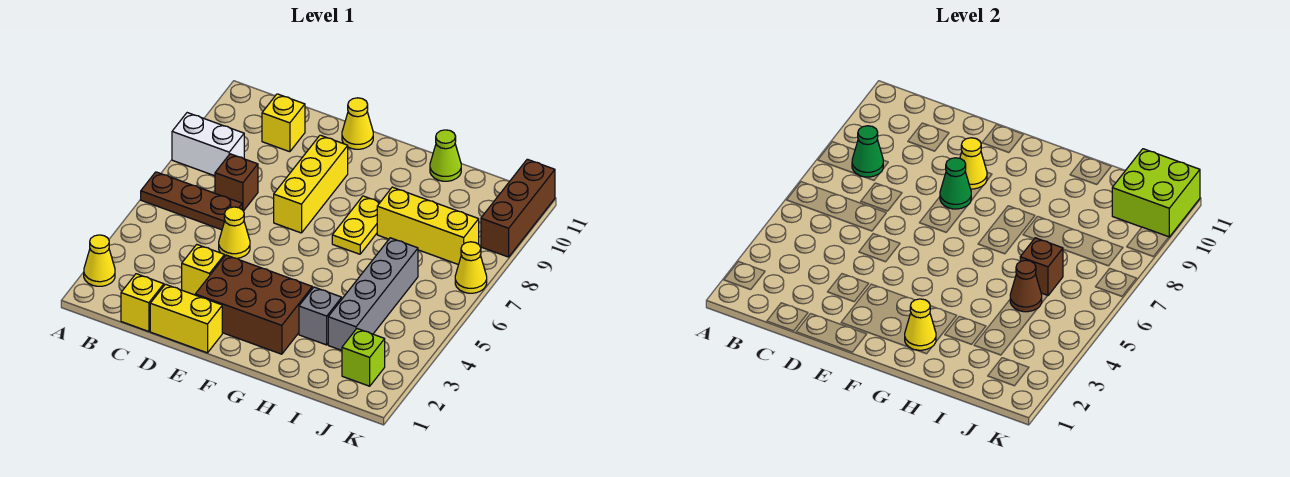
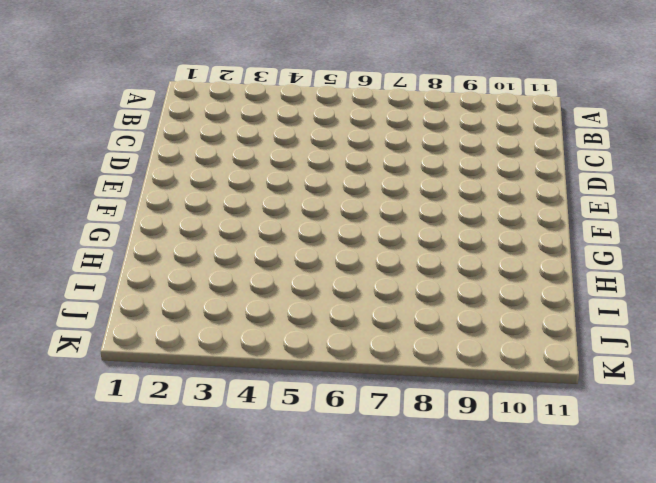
none -> yellow cone A2 level 1
none -> brown plate A6:C6 level 1
none -> white brick A8:B8 level 1

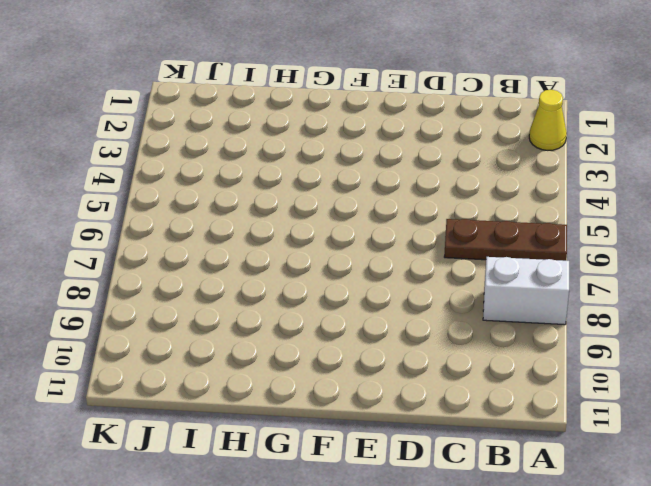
none -> yellow brick C1 level 1
none -> brown brick C7 level 1
none -> yellow brick C10 level 1

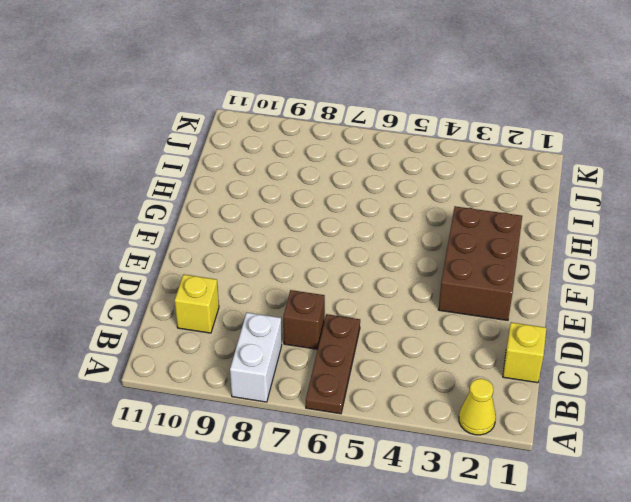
none -> yellow brick D1:E1 level 1
none -> yellow brick D3 level 1
none -> yellow cone D5 level 1

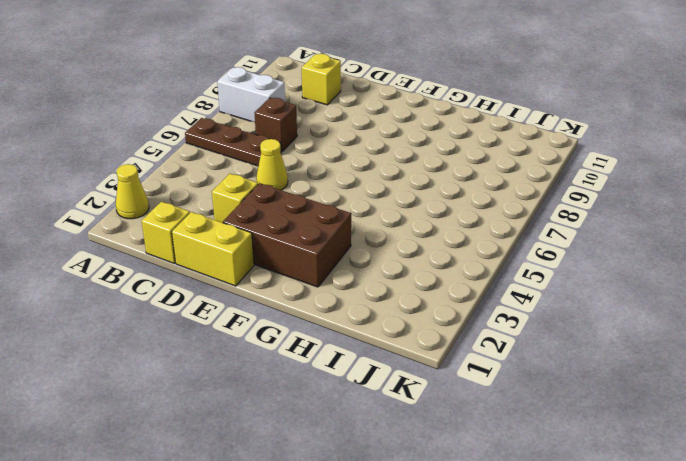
none -> yellow brick E7:E9 level 1
none -> yellow cone E11 level 1
none -> yellow plate G7:G8 level 1

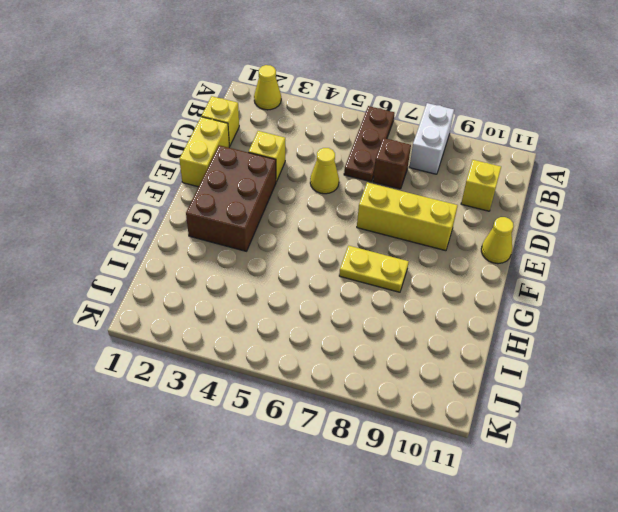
none -> grey brick H3 level 1
none -> yellow brick H8:J8 level 1
none -> lime cone H11 level 1

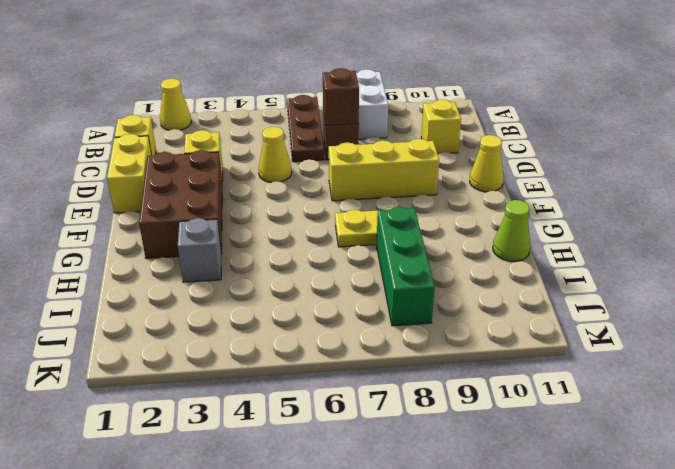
brown brick C7 level 2 -> brown brick I6 level 2
green brick H8:J8 level 1 -> yellow brick H8:J8 level 1
none -> grey brick I3:I6 level 1
none -> lime brick J2 level 1
none -> yellow cone K7 level 1

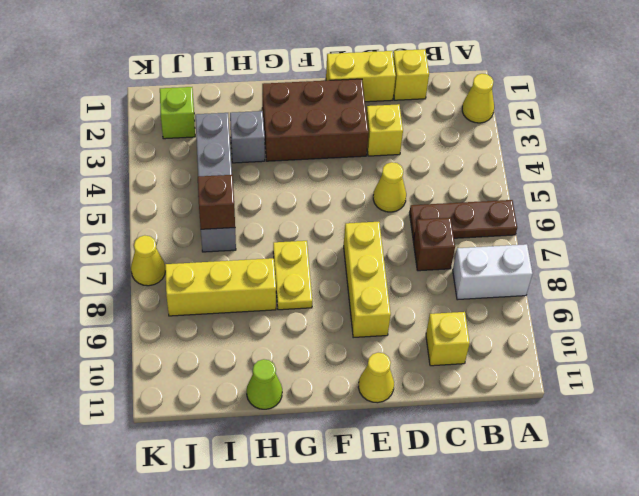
none -> brown brick K9:K11 level 1
none -> green cone B8 level 2
none -> green cone E8 level 2

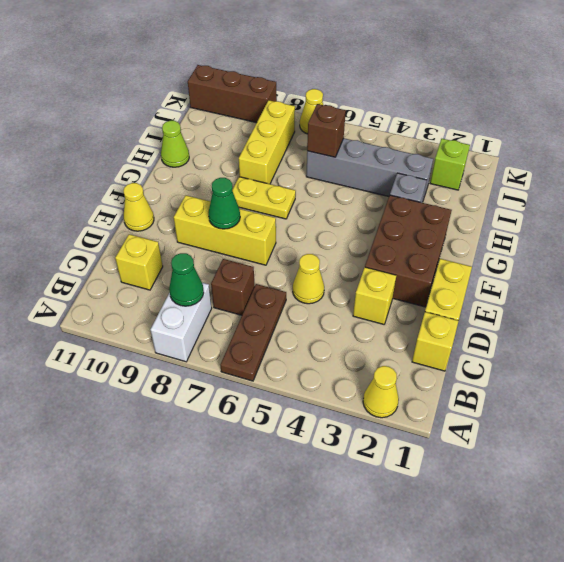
none -> yellow cone E9 level 2
none -> yellow cone G2 level 2
none -> brown cone I5 level 2

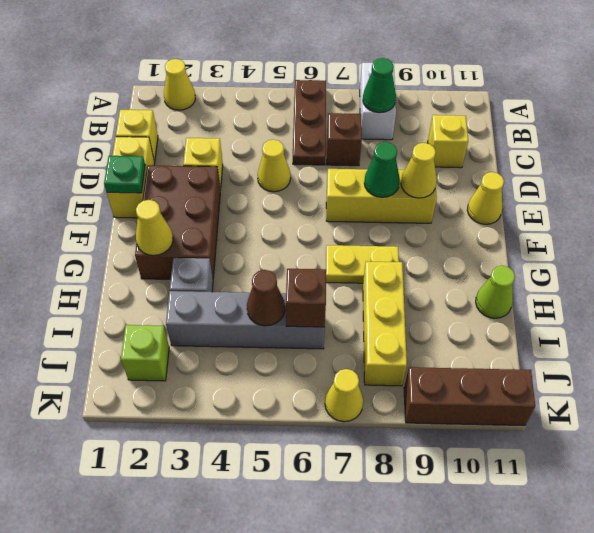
green plate E1 level 2 -> none
none -> lime brick J10:K11 level 2

